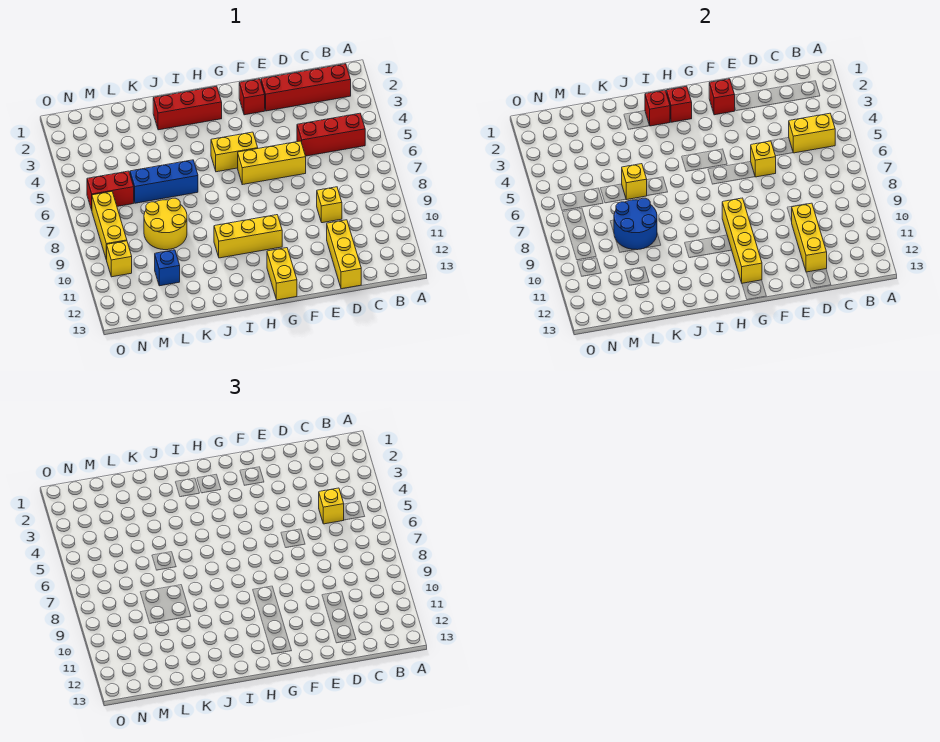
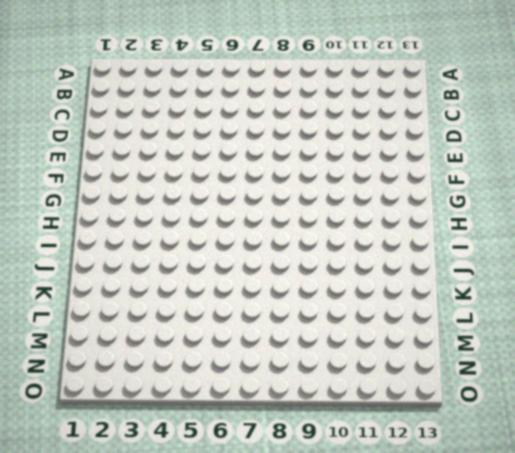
none -> red brick B2:E2 level 1
none -> red brick B5:D5 level 1
none -> yellow brick D9 level 1

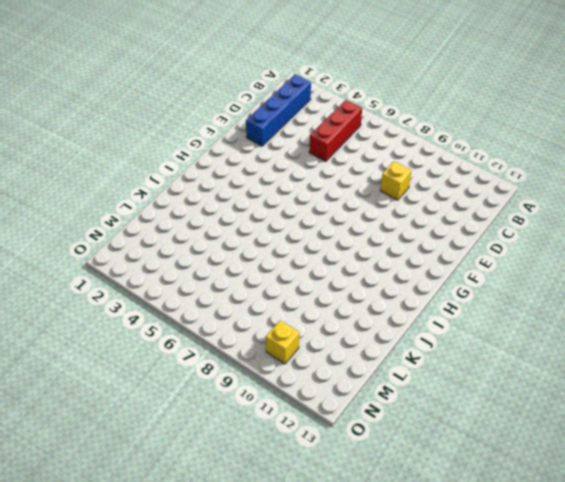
blue brick B2:E2 level 1 -> red brick B2:E2 level 1
none -> yellow brick D11:D13 level 1
none -> yellow brick E6:G6 level 1
none -> red brick F2 level 1

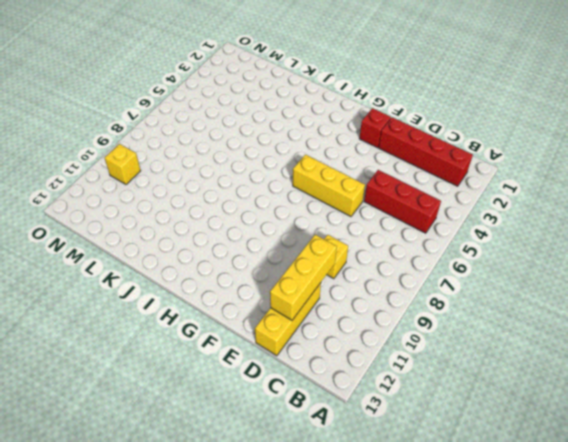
none -> yellow brick G5:H5 level 1
none -> yellow brick G10:I10 level 1
none -> yellow brick G12:G13 level 1

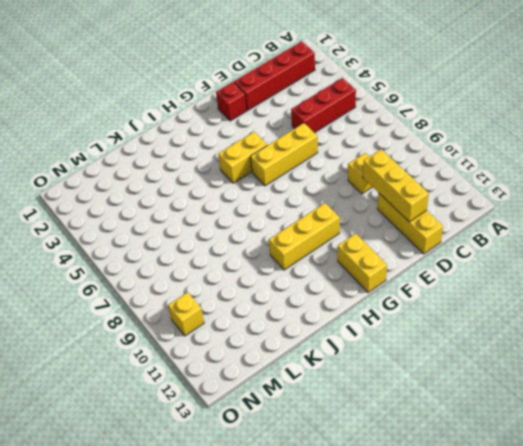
none -> red brick H2:J2 level 1
none -> blue brick J6:L6 level 1
none -> yellow round brick K8:L9 level 1

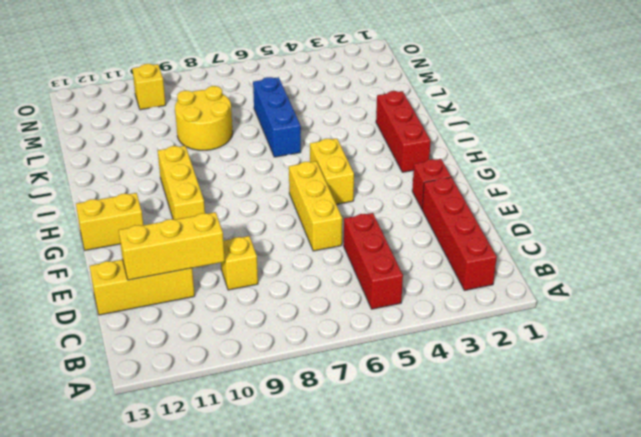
none -> blue brick L11 level 1
none -> red brick M6:N6 level 1
none -> yellow brick N7:N9 level 1

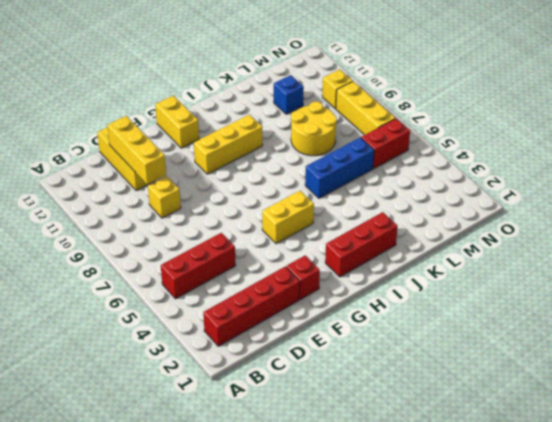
none -> yellow brick E6:G6 level 1
none -> yellow brick B5:C5 level 2
none -> yellow brick E6 level 2

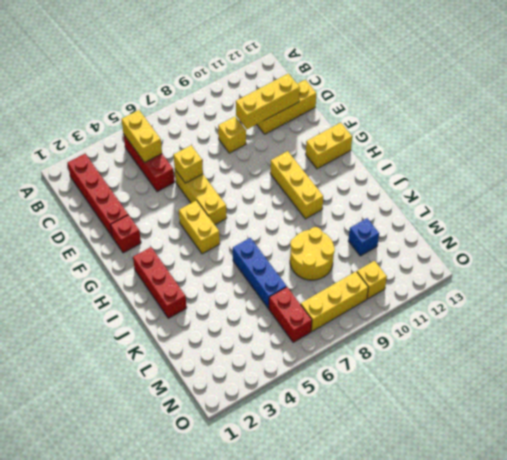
none -> red brick F2 level 2
none -> yellow brick G9:G12 level 2
none -> red brick H2 level 2

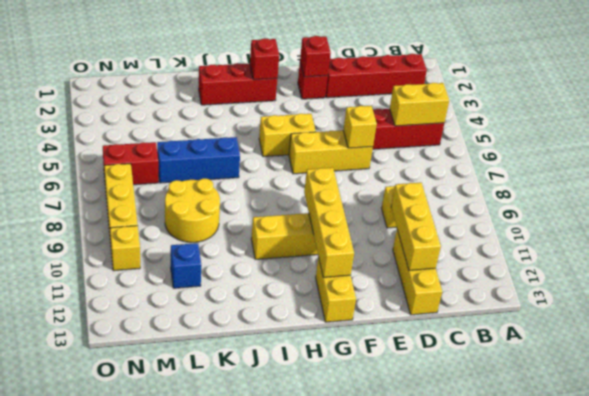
none -> red brick I2 level 2
none -> yellow brick K6 level 2
none -> blue round brick K8:L9 level 2

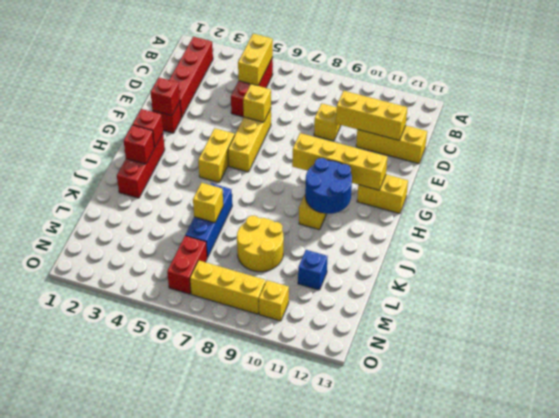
blue round brick H10:I11 level 2 -> blue round brick K8:L9 level 2
none -> yellow brick C5 level 3

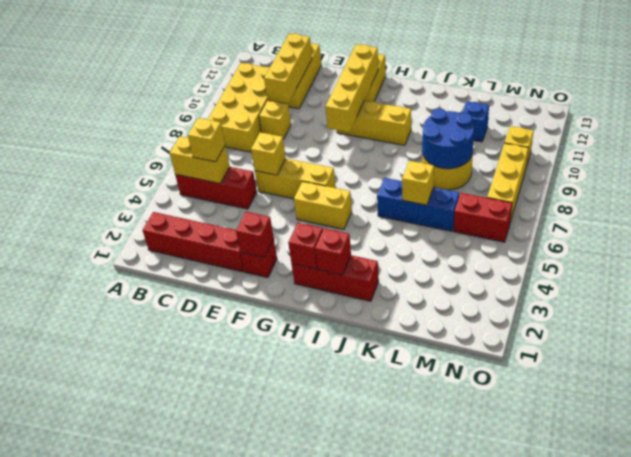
yellow brick B8:C11 level 1 -> none

